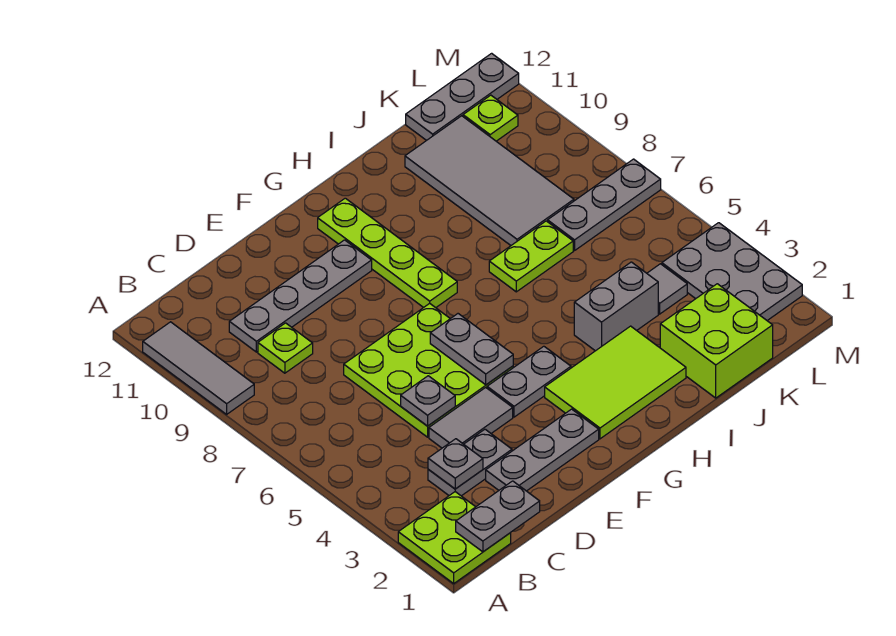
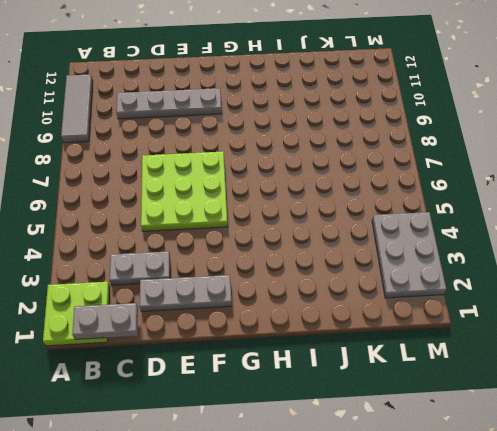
none -> lime plate C9 level 1
none -> grey tile D4:E4 level 1
none -> grey plate F4:G4 level 1

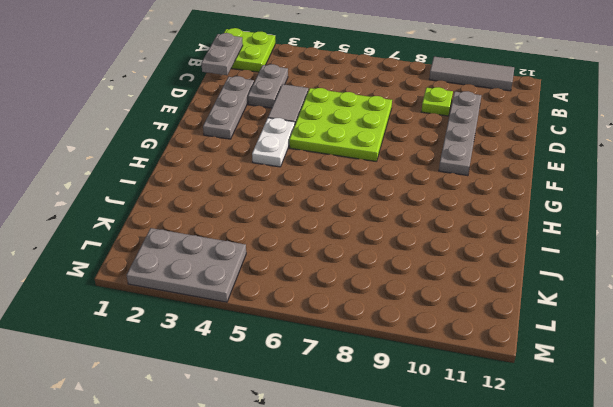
white plate F4:G4 level 1 -> grey plate F4:G4 level 1
none -> lime tile G2:I3 level 1
none -> lime plate G8:G11 level 1
none -> grey brick I4:J4 level 1

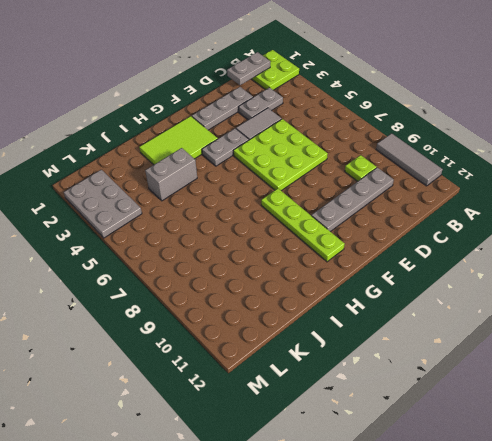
none -> lime plate I7:J7 level 1
none -> lime brick J1:K2 level 1
none -> grey tile J8:K11 level 1

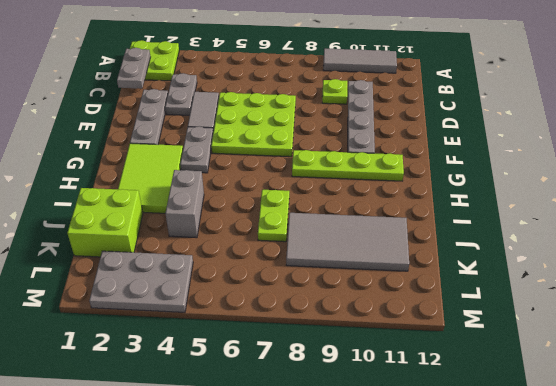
none -> grey tile K4 level 1
none -> grey plate K7:M7 level 1
none -> grey plate K12:M12 level 1

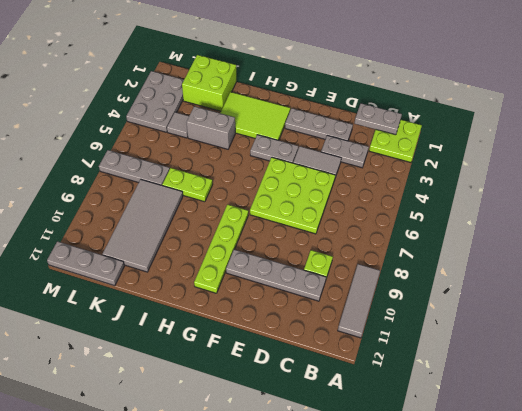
none -> lime plate L11 level 1
none -> grey plate C3 level 2
none -> grey plate D5 level 2

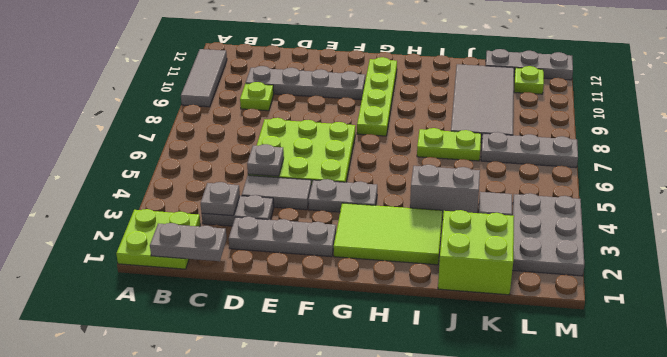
none -> grey plate F5:F6 level 2

